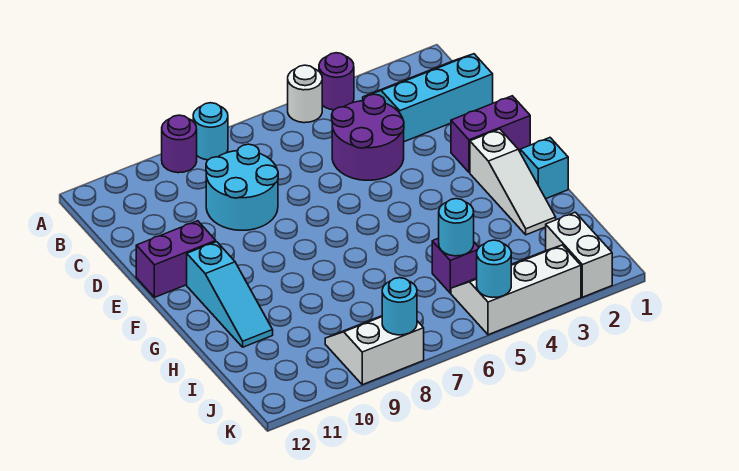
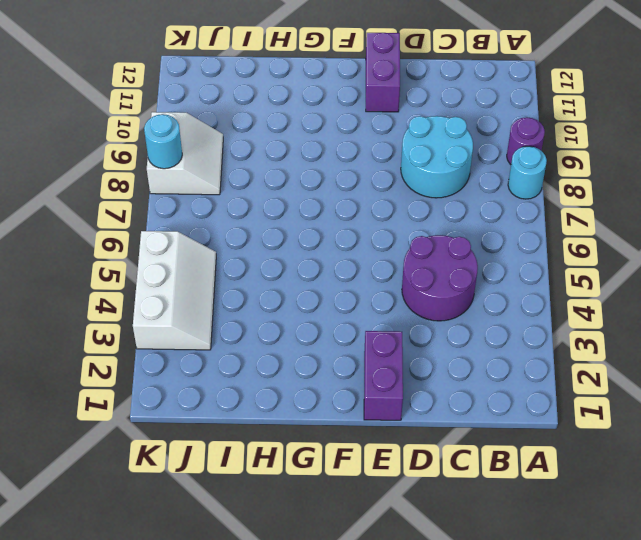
none -> purple round brick A4 level 1
none -> white round brick A5 level 1
none -> cyan slope B1:C3 level 1 top C

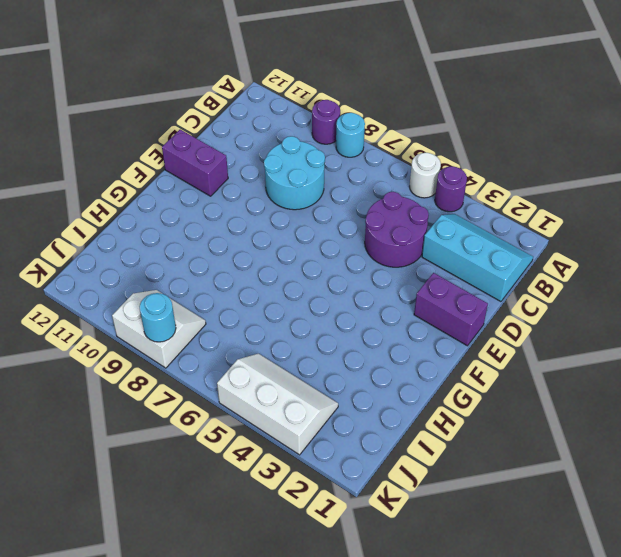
none -> white slope F2:H2 level 1 top F
none -> cyan slope F11:H11 level 1 top F
none -> cyan brick G1 level 1

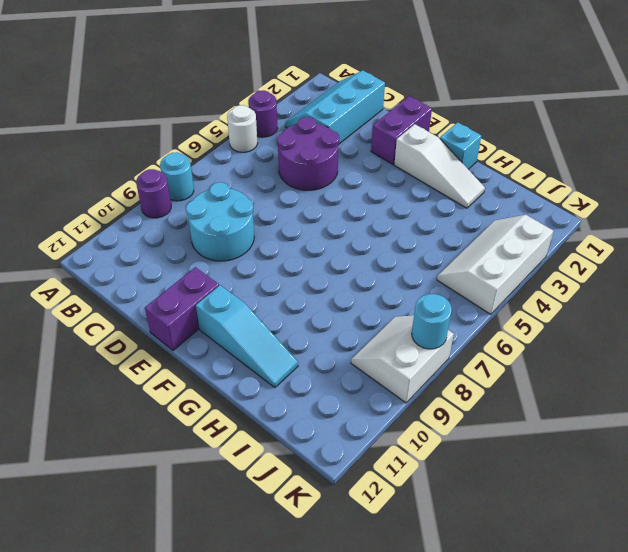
none -> purple brick I5 level 1
none -> white brick J2:K2 level 1
none -> cyan round brick I5 level 2

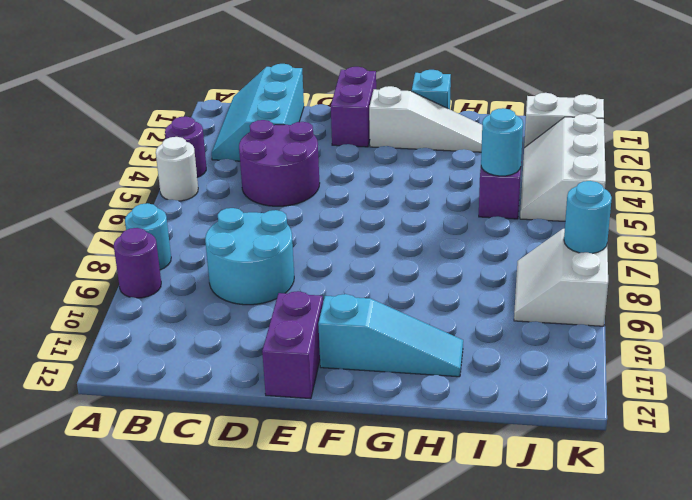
none -> cyan round brick K5 level 2

